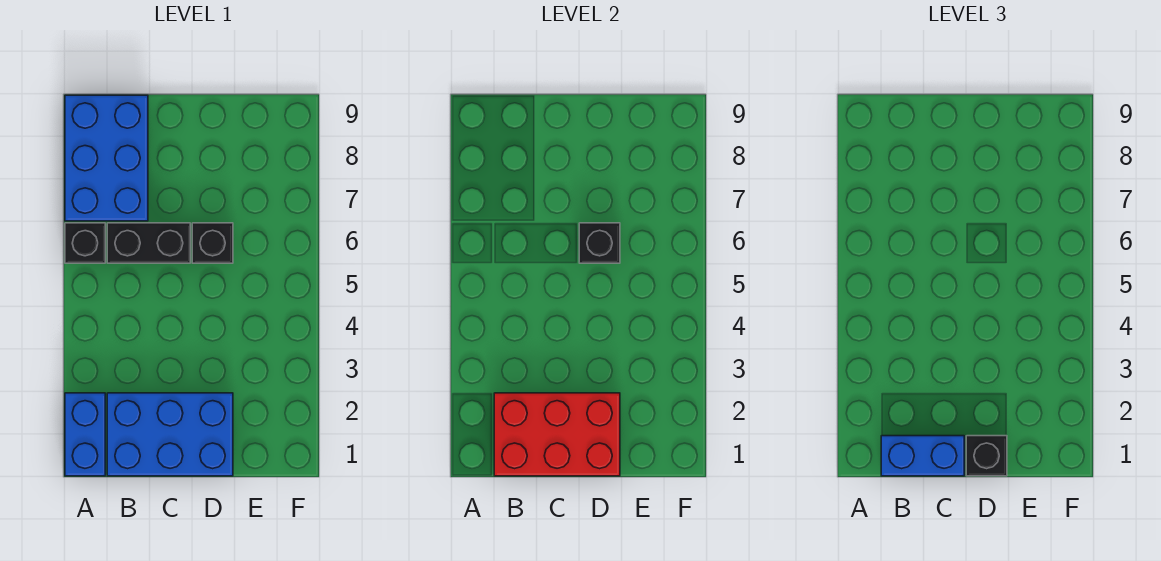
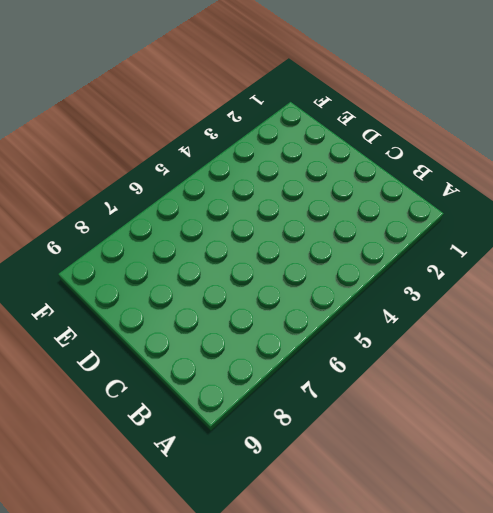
none -> blue brick A1:A2 level 1
none -> black brick A6 level 1

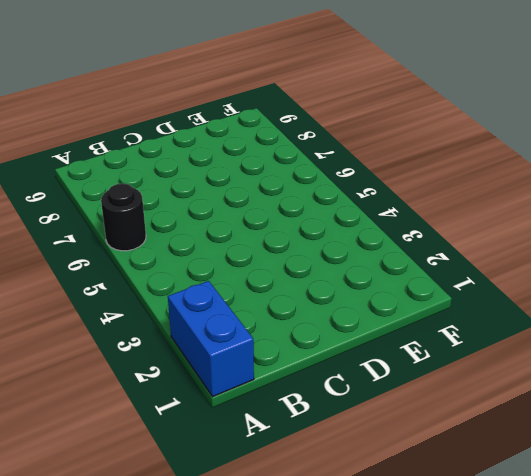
black round brick A6 level 1 -> black brick A6 level 1
none -> blue brick A7:B9 level 1
none -> blue brick B1:D2 level 1

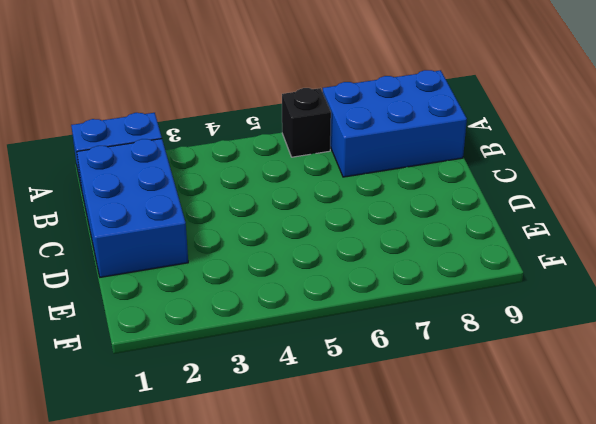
none -> black brick B6:C6 level 1
none -> black brick D6 level 1

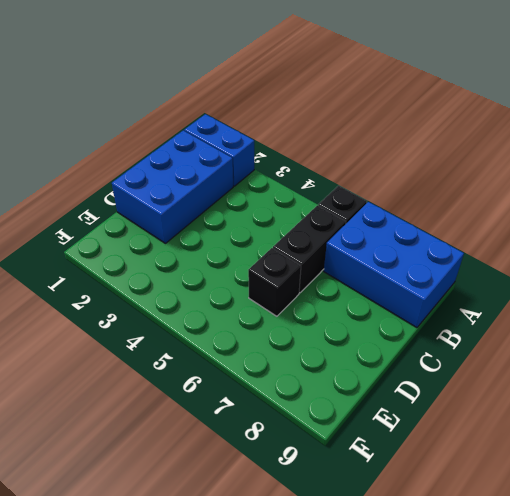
none -> red brick B1:D2 level 2
none -> black brick D6 level 2

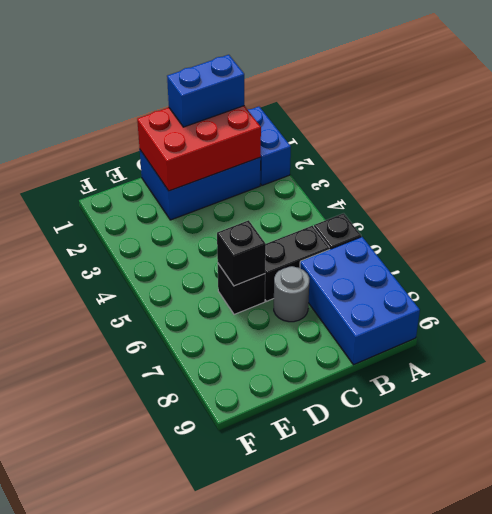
grey round brick C7 level 1 -> none
none -> black brick D1 level 3

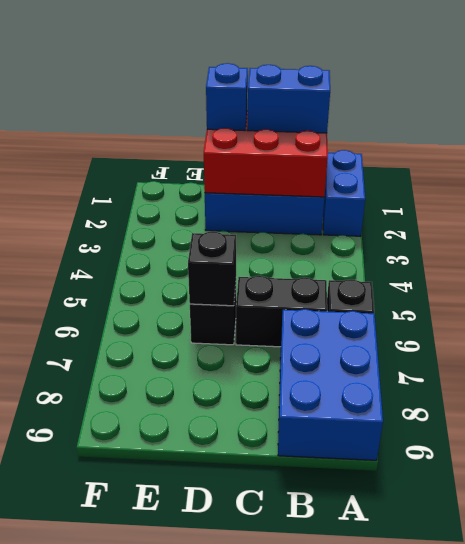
blue brick D1 level 3 -> black brick D1 level 3

